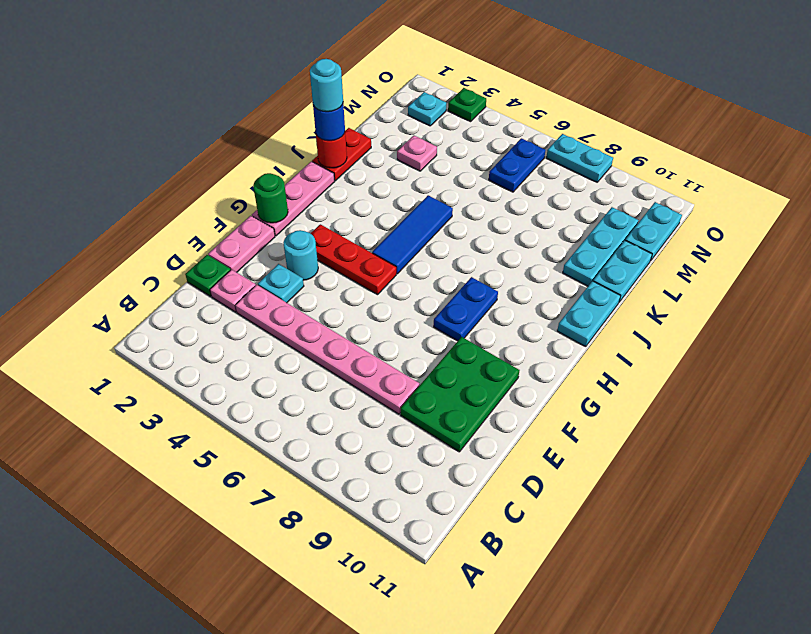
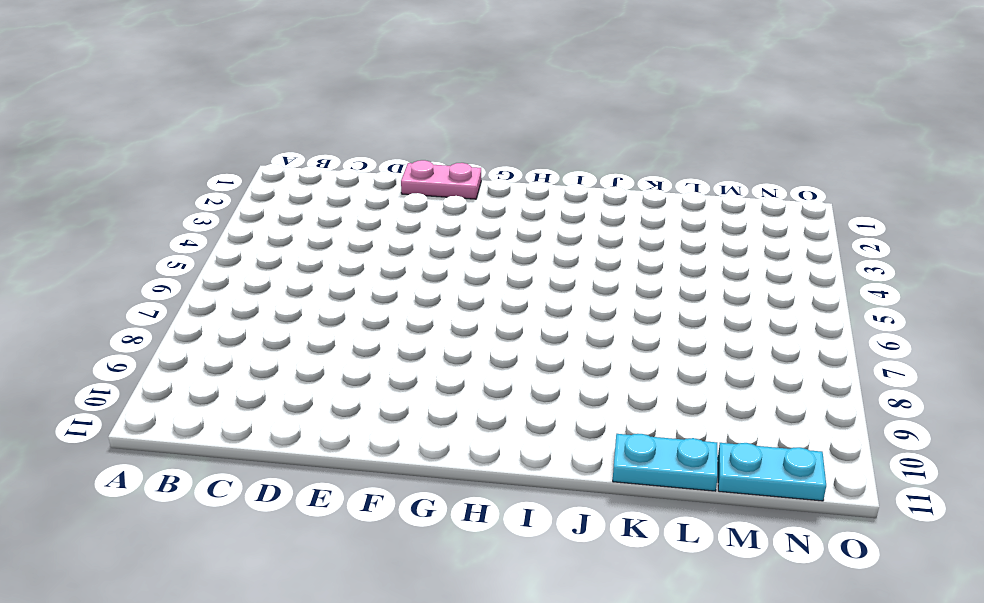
none -> green plate D1 level 1
none -> pink plate D2 level 1
none -> pink plate D3:D8 level 1

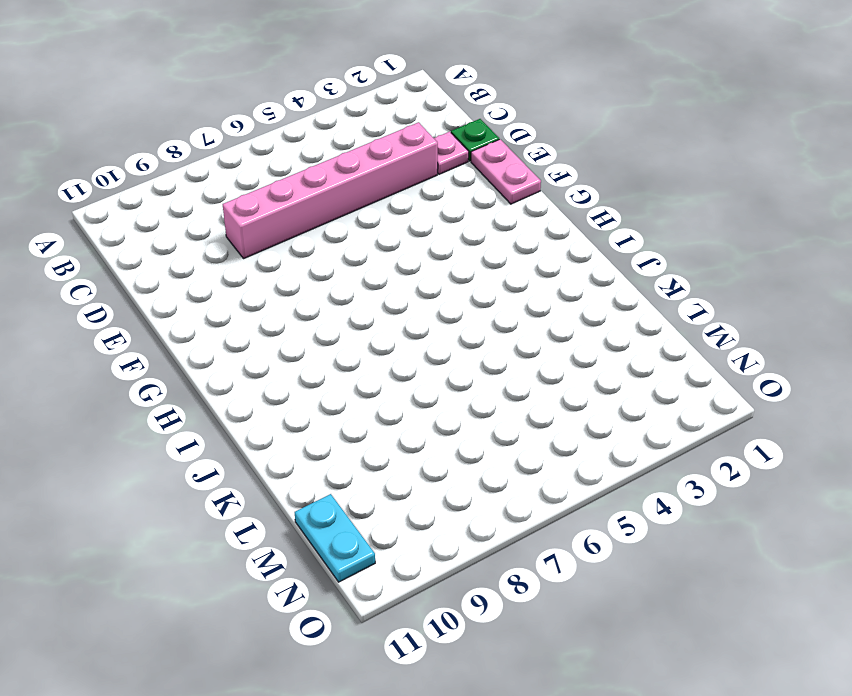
pink brick D3:D8 level 1 -> pink plate D3:D8 level 1
none -> green plate D9:F10 level 1
none -> cyan plate E3 level 1
none -> cyan round brick F3 level 1

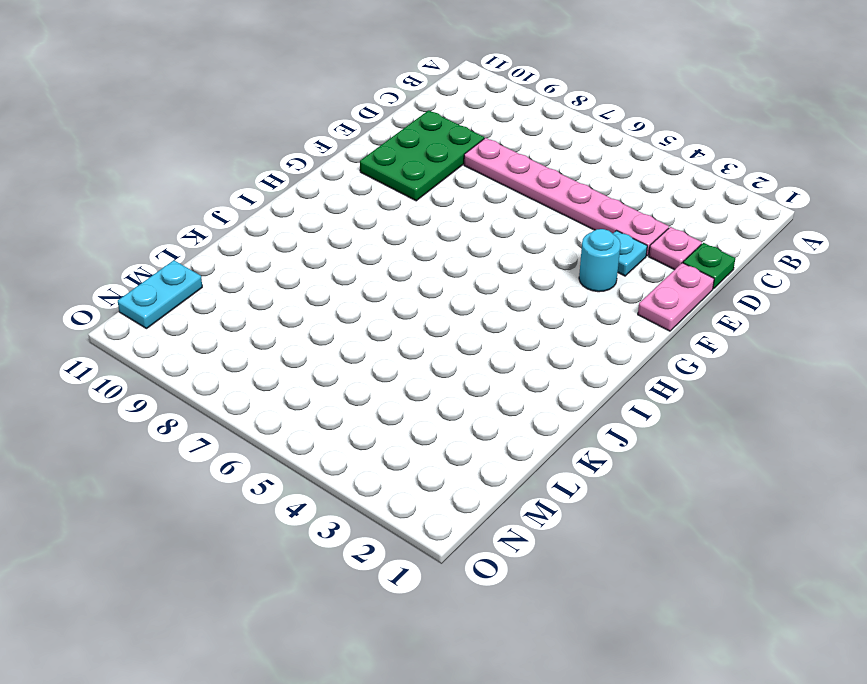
none -> pink plate G1:I1 level 1
none -> red plate G3:G5 level 1
none -> blue plate G8:H8 level 1

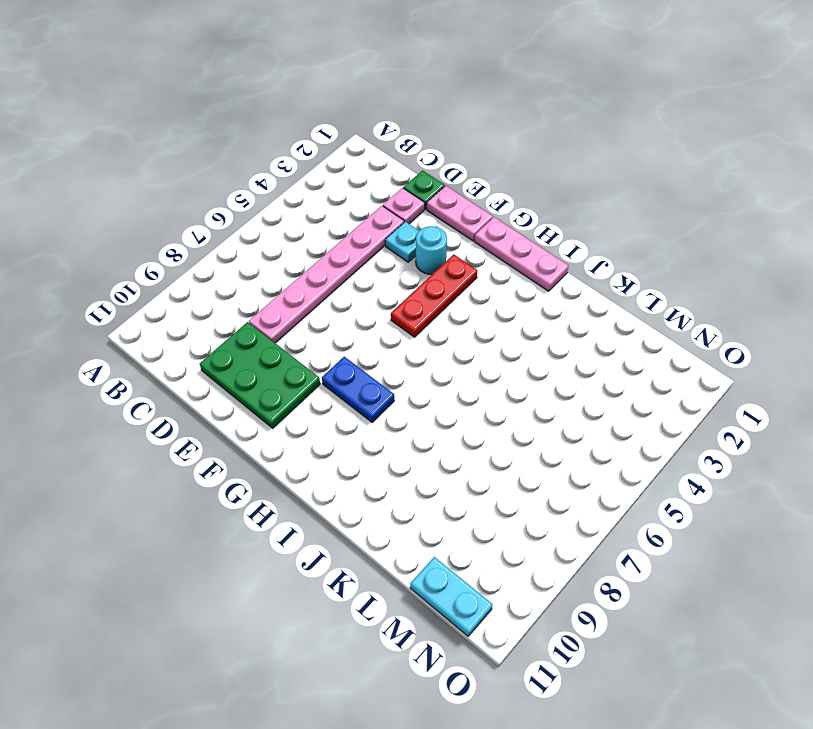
none -> blue tile H5:J5 level 1
none -> cyan plate I11:J11 level 1
none -> red plate J1:K1 level 1

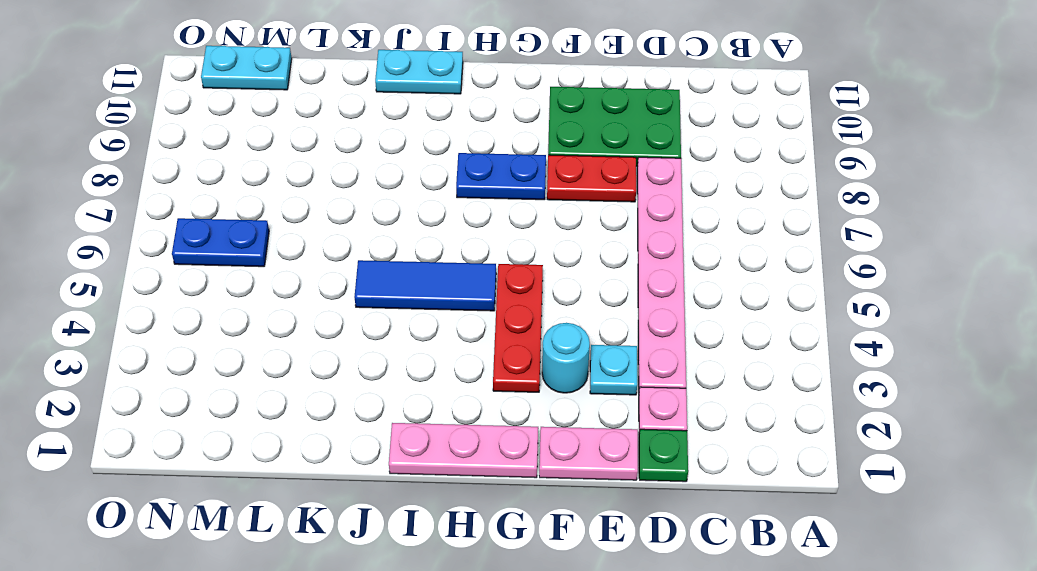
red plate E8:F8 level 1 -> red plate J1:K1 level 1
none -> cyan plate K10:M10 level 1
none -> cyan plate K11:L11 level 1
none -> pink plate L3 level 1

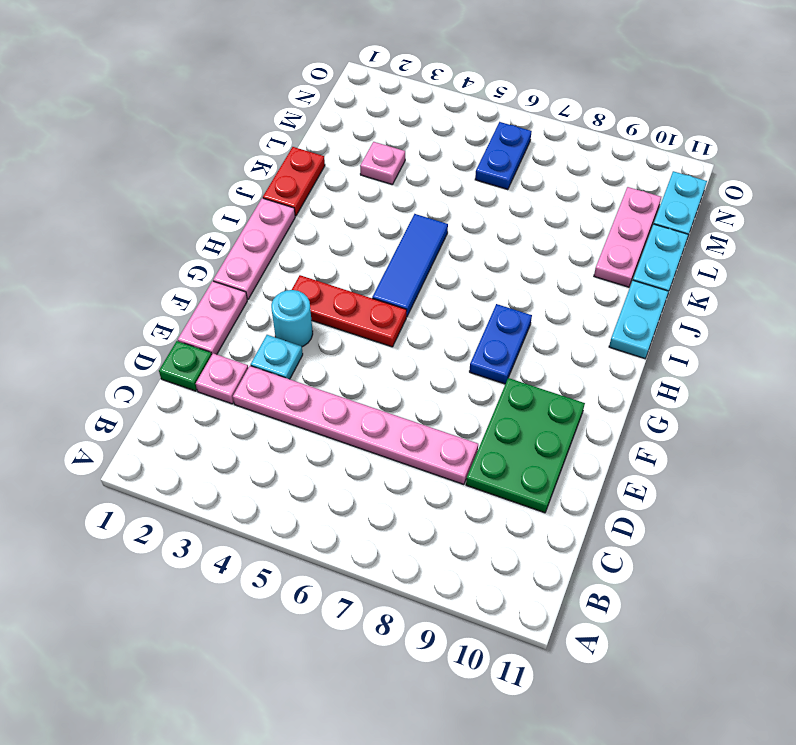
pink plate K10:M10 level 1 -> cyan plate K10:M10 level 1
none -> cyan plate N2 level 1
none -> green plate O3 level 1
none -> cyan plate O7:O8 level 1

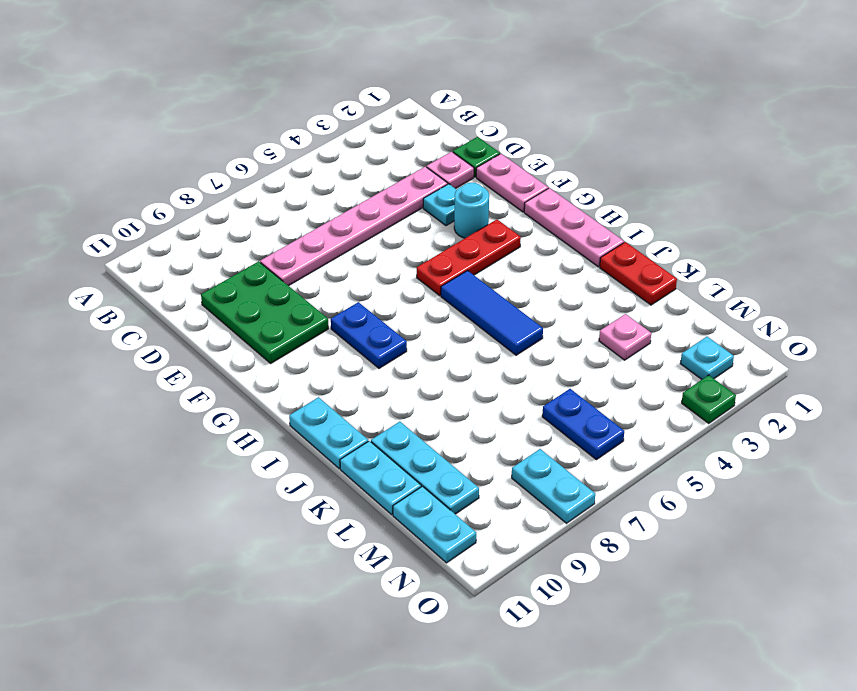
cyan plate N8:O8 level 1 -> cyan plate O7:O8 level 1
none -> green round brick G1 level 2
none -> red round brick J1 level 2
none -> blue round brick J1 level 3

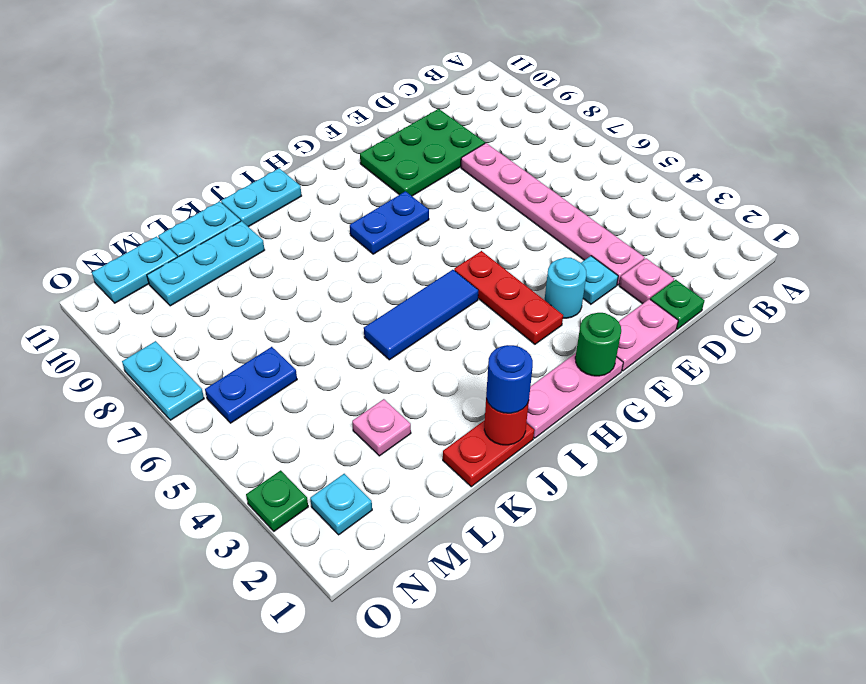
none -> cyan round brick J1 level 4

